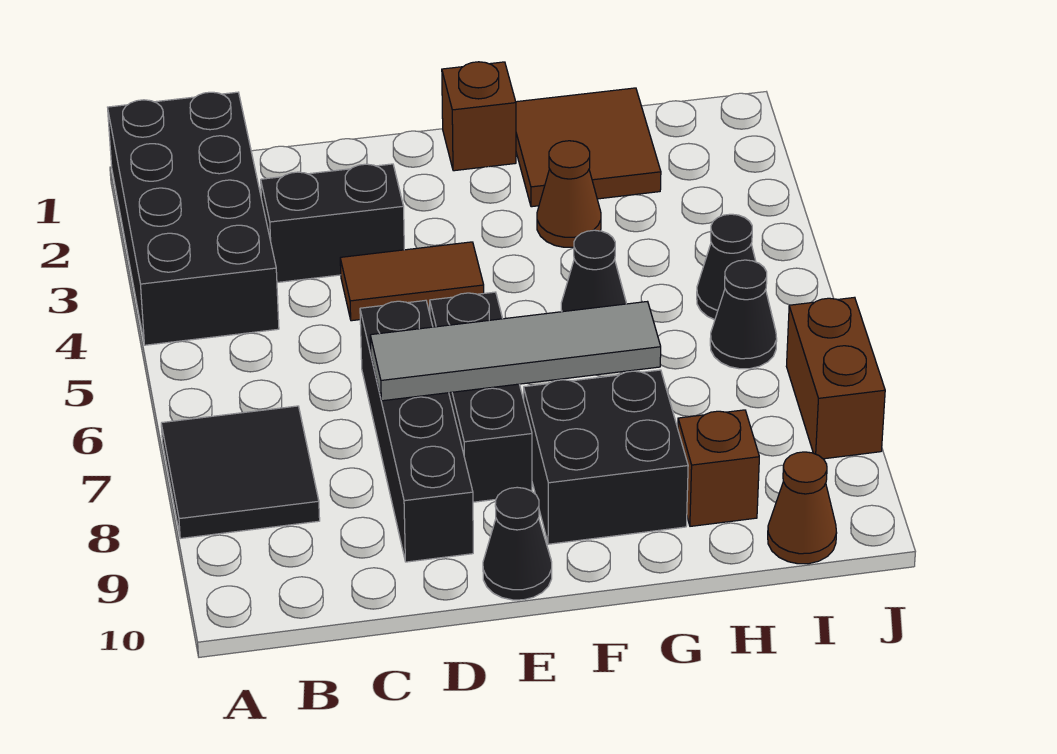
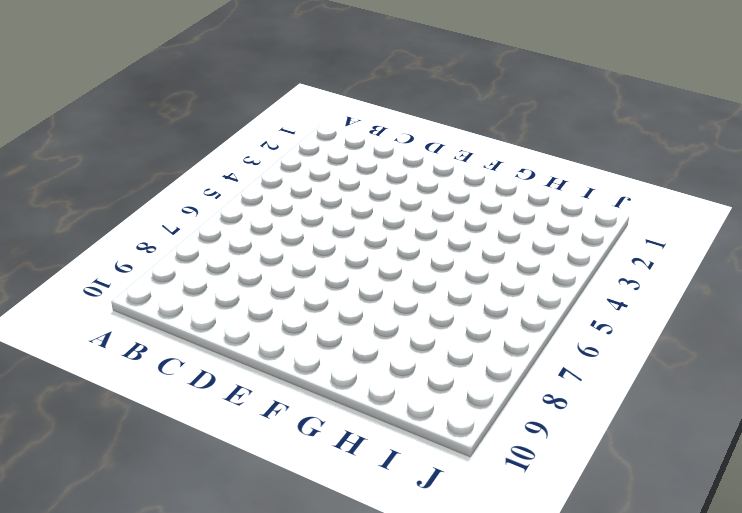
none -> black brick A1:B4 level 1
none -> black tile A7:B8 level 1
none -> black brick C3:D3 level 1

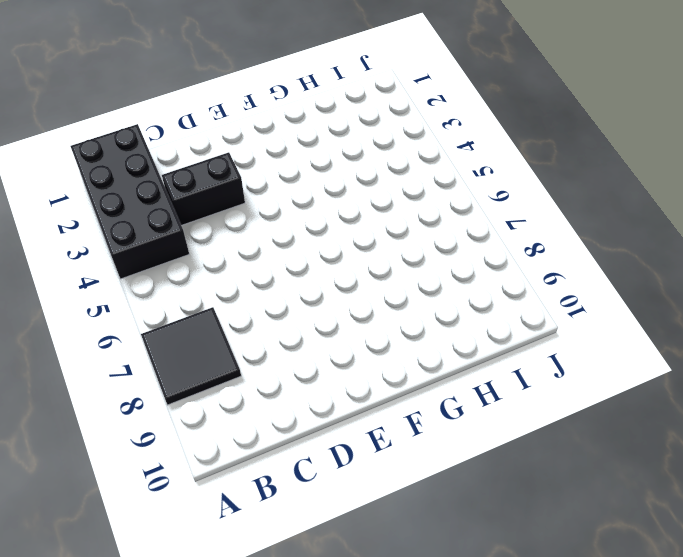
none -> brown tile D4:E4 level 1
none -> black brick D6:D9 level 1
none -> black brick E6:E8 level 1

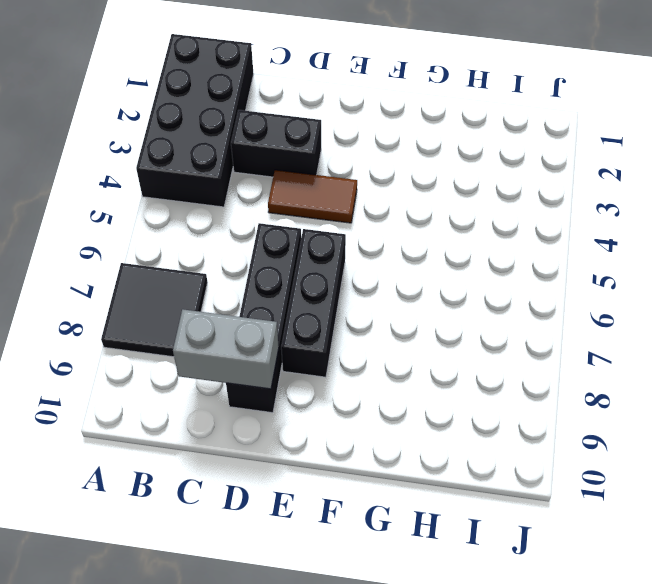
grey brick C9:D9 level 2 -> none
none -> black cone E10 level 1
none -> brown brick F1 level 1
none -> black brick F8:G9 level 1

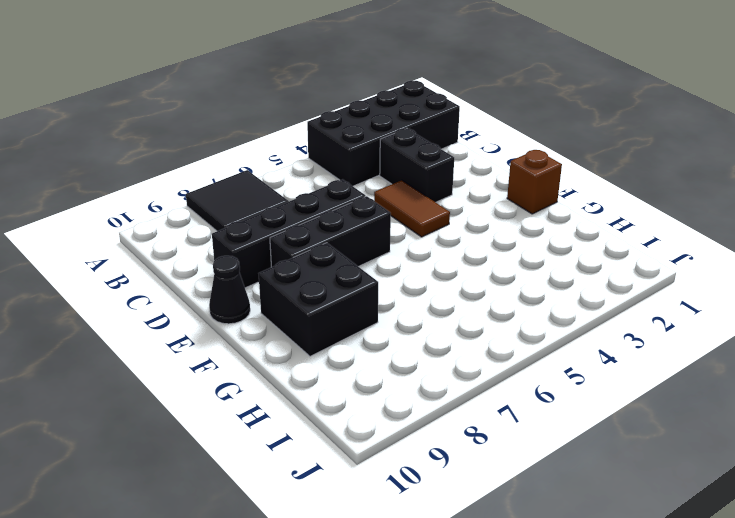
none -> brown tile G1:H2 level 1
none -> brown cone G3 level 1
none -> black cone G5 level 1

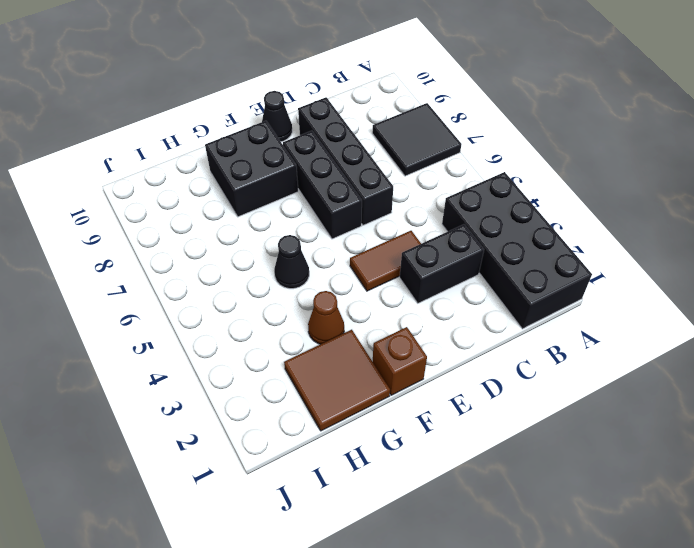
none -> brown brick H9 level 1
none -> black cone I5 level 1
none -> black cone I6 level 1

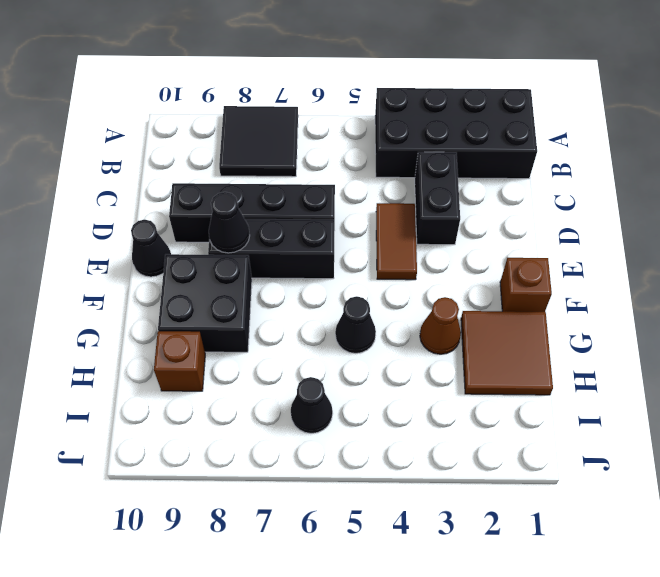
black cone E8 level 2 -> black cone I5 level 1
none -> brown cone I10 level 1
none -> brown brick J7:J8 level 1
none -> grey tile D7:G7 level 2

